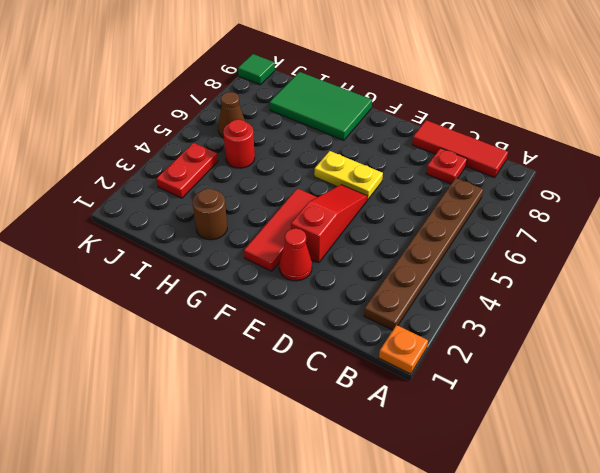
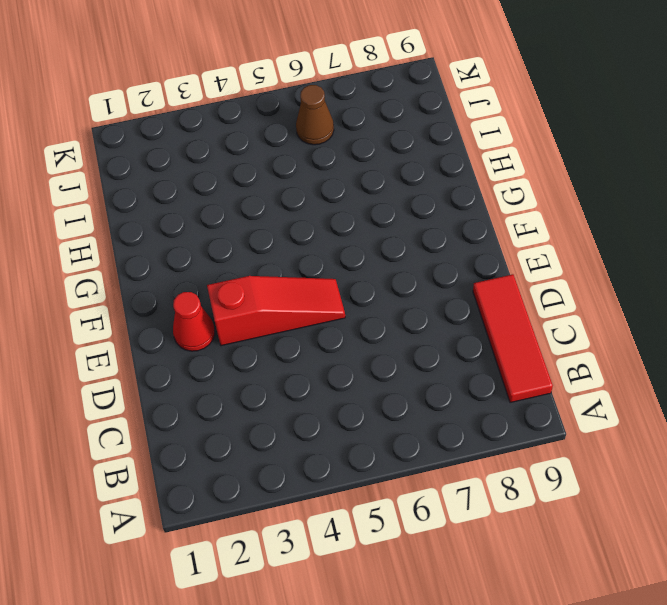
none -> orange plate A1 level 1
none -> brown plate B2:B7 level 1
none -> red plate C8 level 1

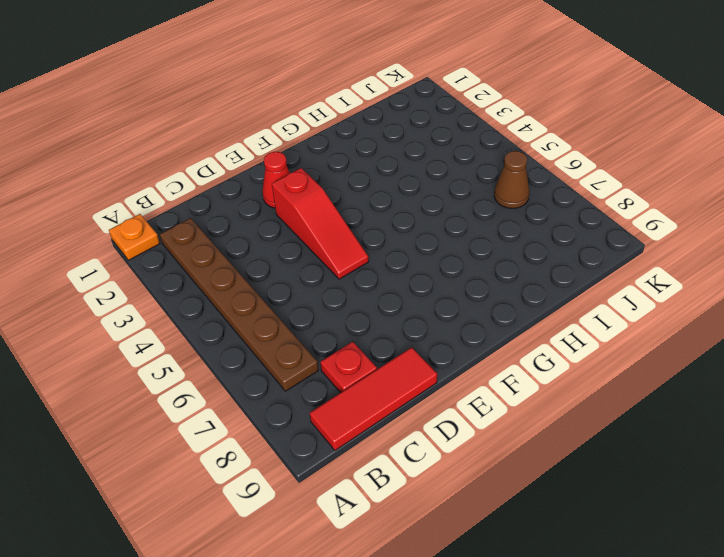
none -> yellow plate E6:F6 level 1
none -> red tile F2:F4 level 1
none -> green tile G8:I9 level 1

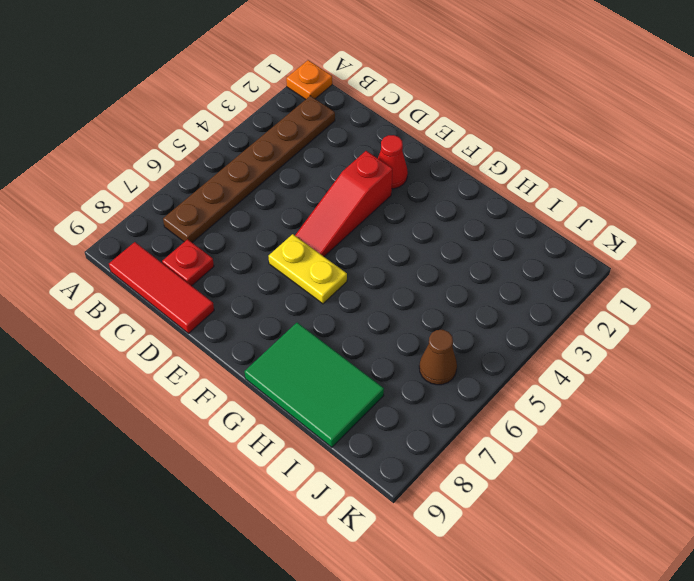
none -> red tile F2:F4 level 1
none -> brown round brick H2 level 1
none -> red round brick I5 level 1

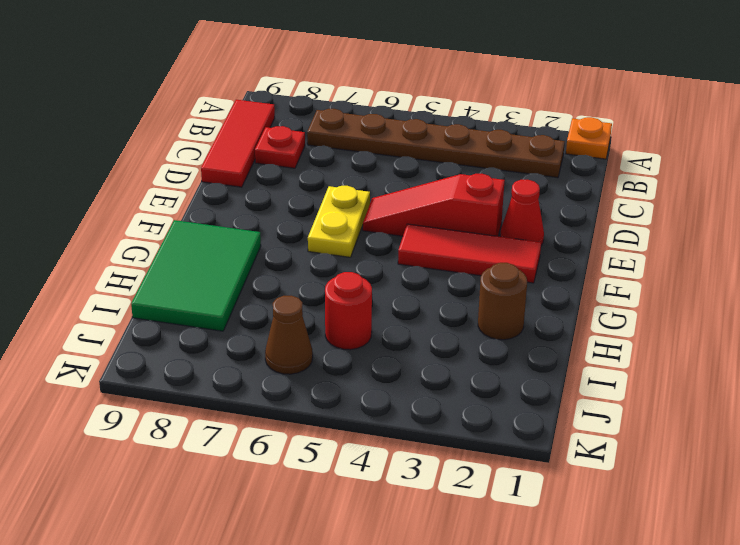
none -> red plate J3:J4 level 1
none -> green tile K9 level 1

